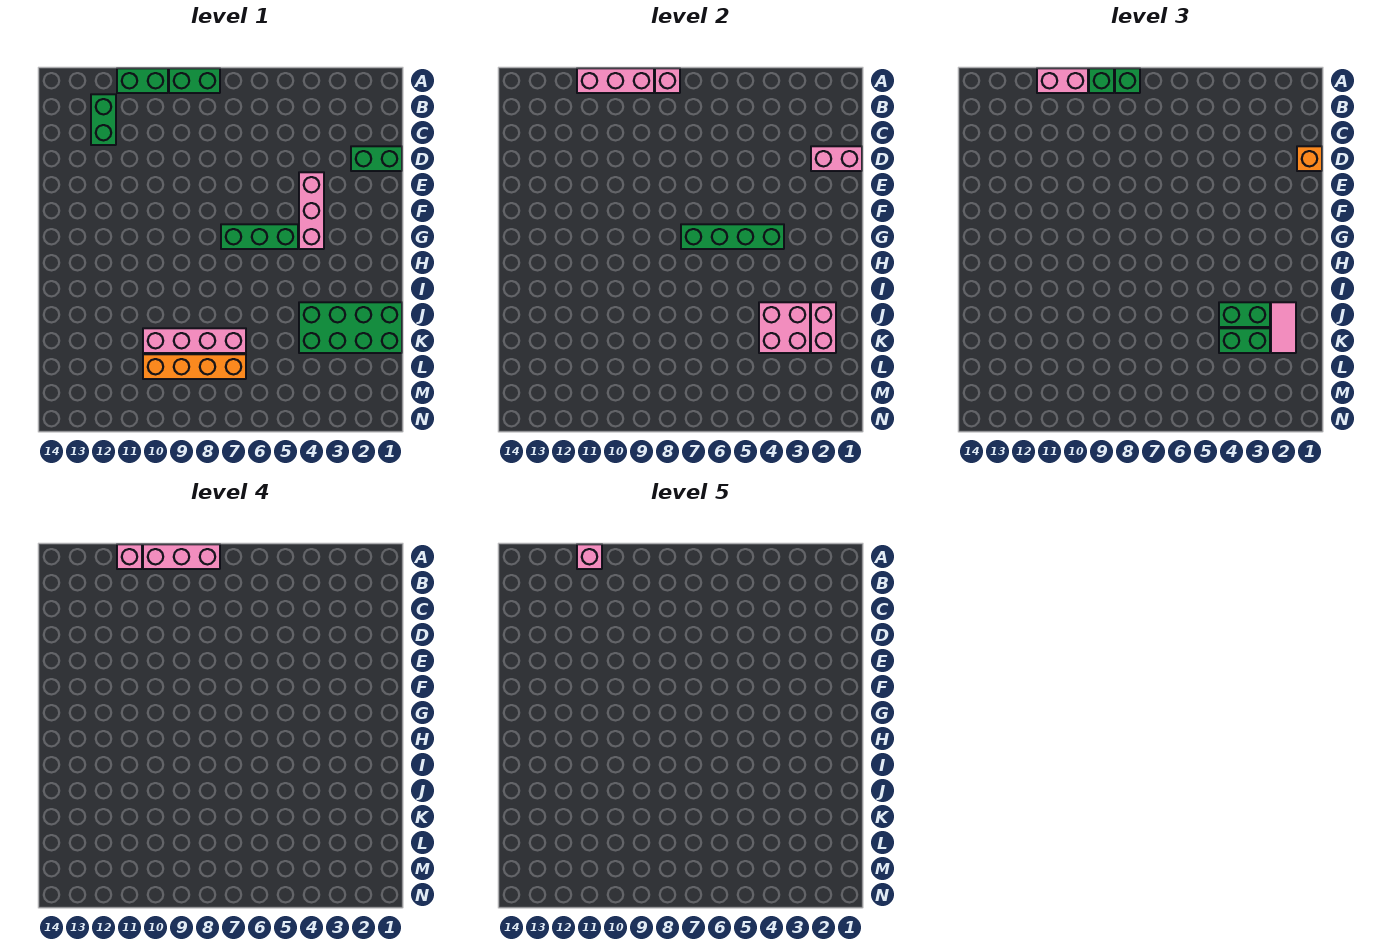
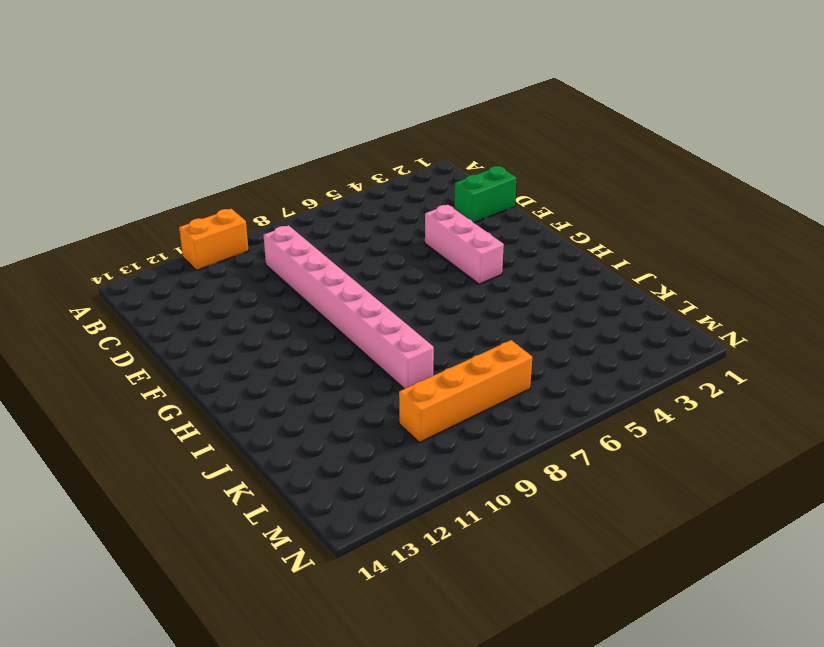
orange brick A10:A11 level 1 -> green brick A10:A11 level 1
pink brick C9:J9 level 1 -> none
none -> green brick A8:A9 level 1
none -> green brick B12:C12 level 1
none -> green brick G5:G7 level 1

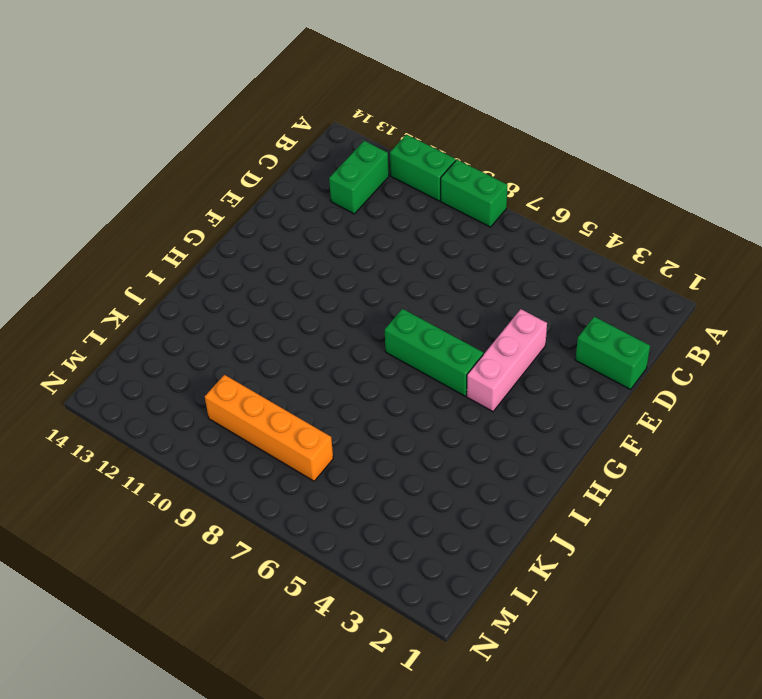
none -> green brick J1:K4 level 1
none -> pink brick K7:K10 level 1
none -> pink brick A8 level 2

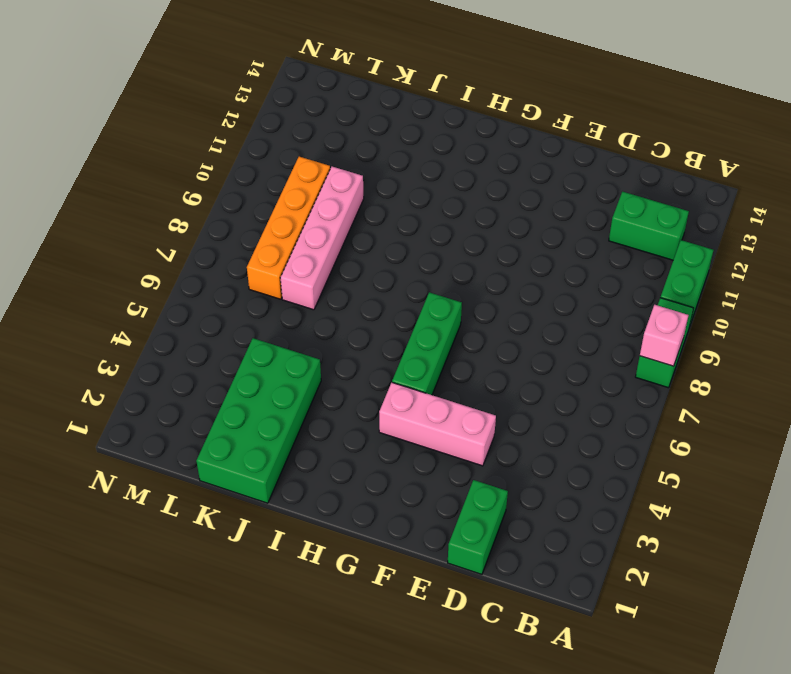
none -> pink brick A9:A11 level 2
none -> pink brick D1:D2 level 2
none -> green brick G4:G7 level 2

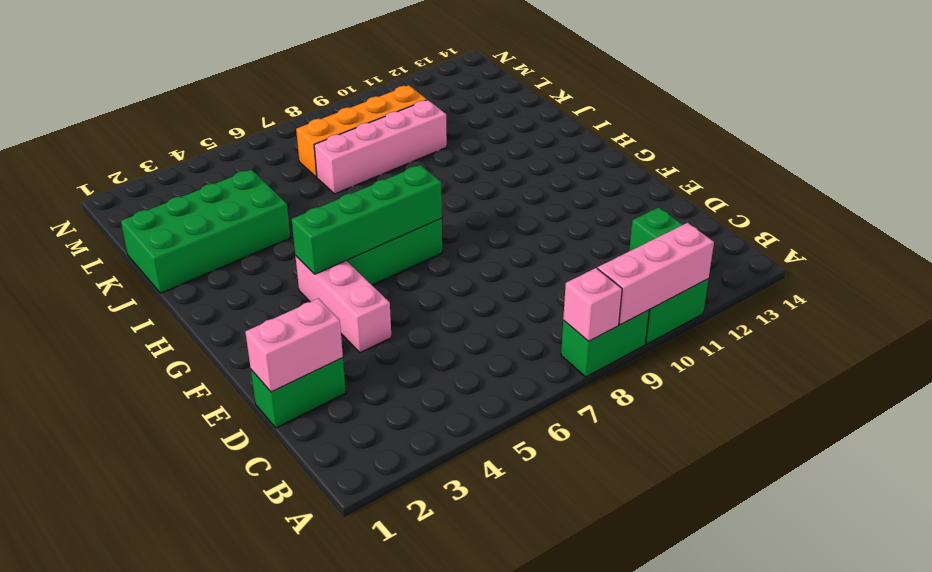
none -> pink brick J2:K2 level 2
none -> pink brick J3:K4 level 2
none -> green brick A8 level 3

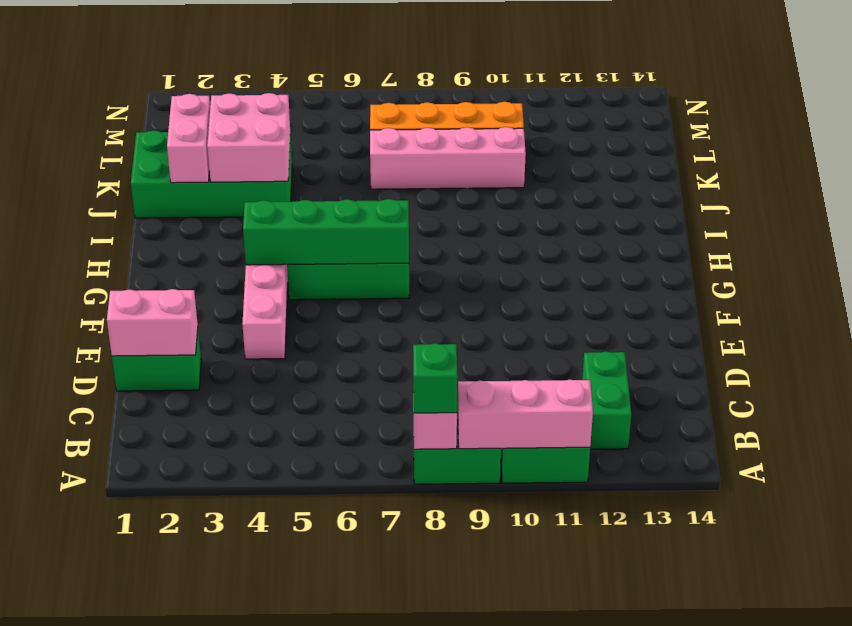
none -> green brick A9 level 3
none -> pink brick A10:A11 level 3
none -> orange brick D1 level 3

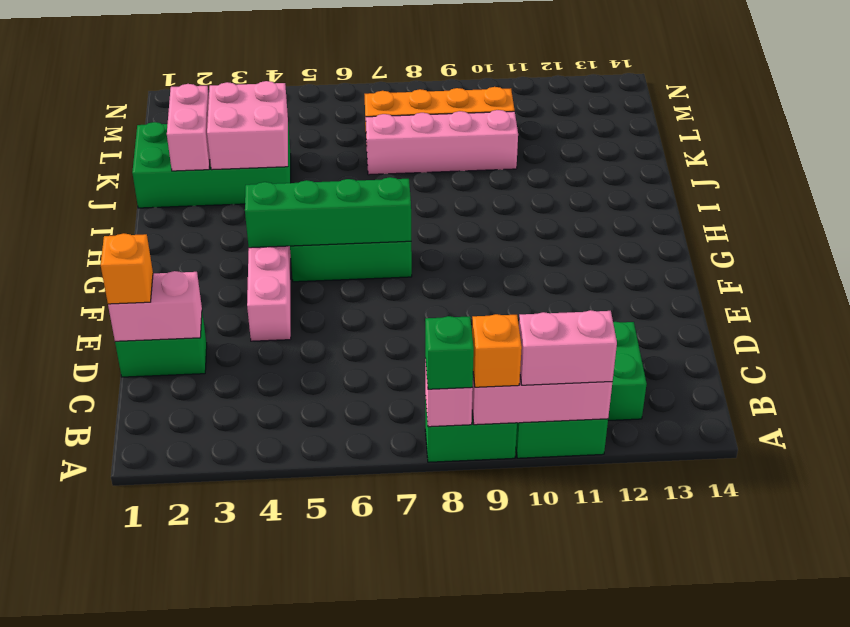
orange brick A9 level 3 -> green brick A9 level 3
none -> pink tile J2:K2 level 3
none -> green brick J3:J4 level 3
none -> green brick K3:K4 level 3

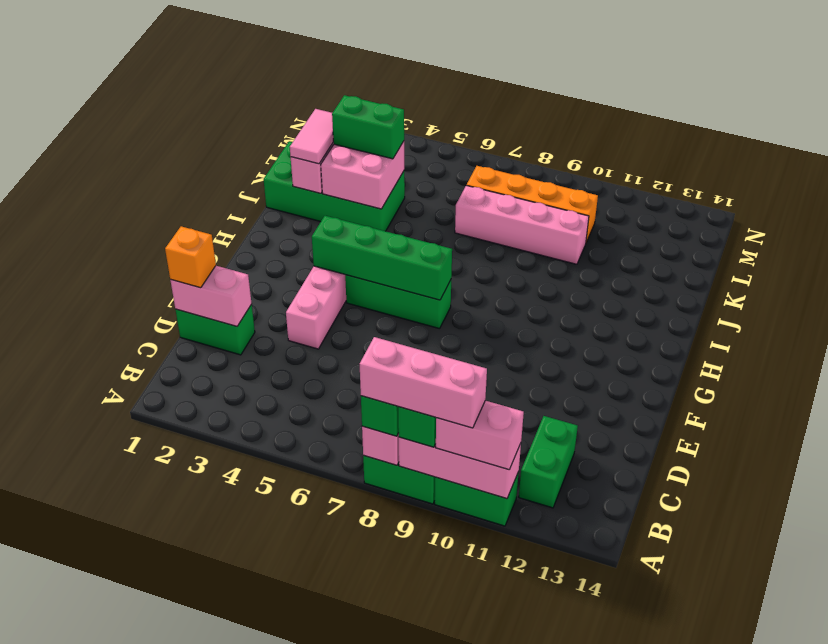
none -> green brick J3:J4 level 3
none -> pink brick A11 level 4
none -> pink brick A11 level 5

